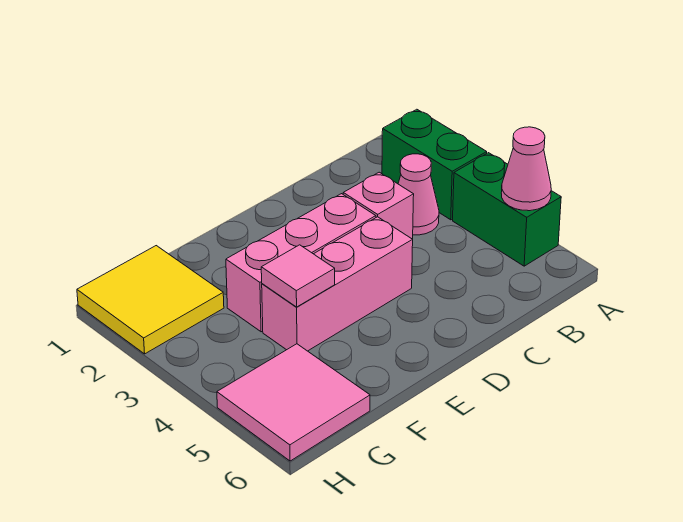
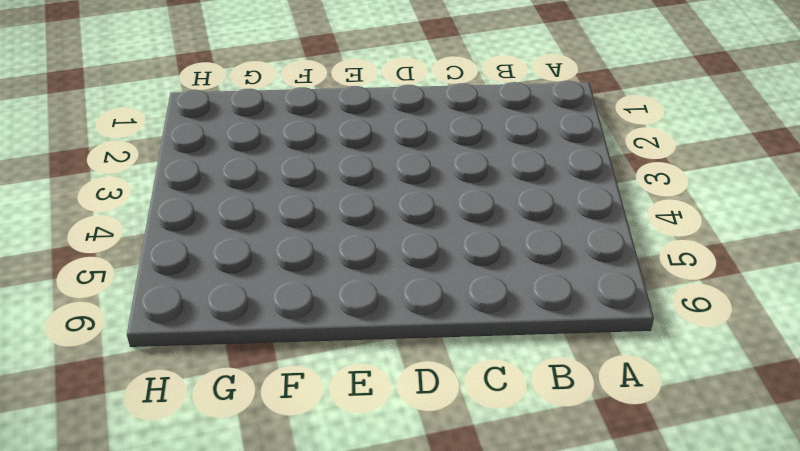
none -> green brick A2:A3 level 1
none -> green brick A4:A5 level 1

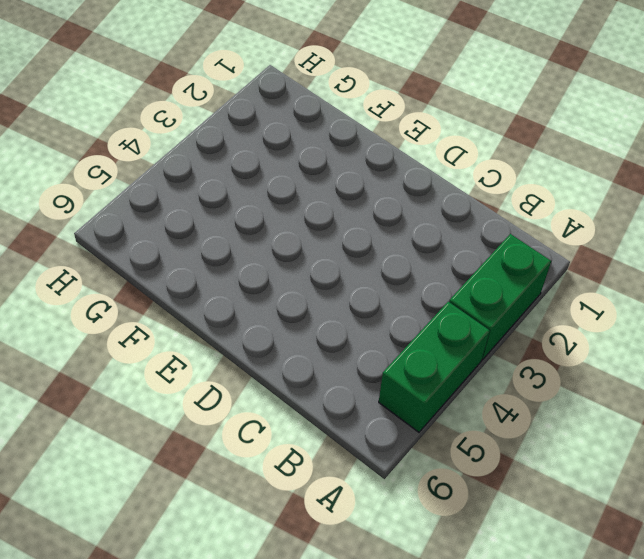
none -> pink cone B3 level 1
none -> pink brick C3 level 1

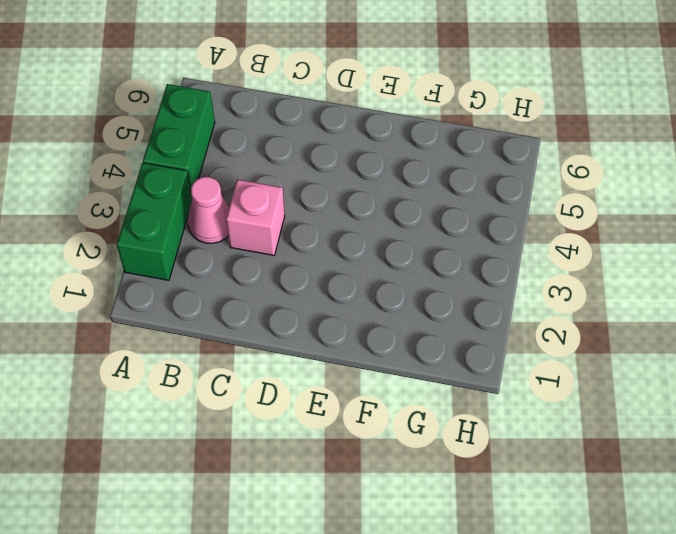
none -> pink brick D3:F3 level 1
none -> pink brick D4:F4 level 1

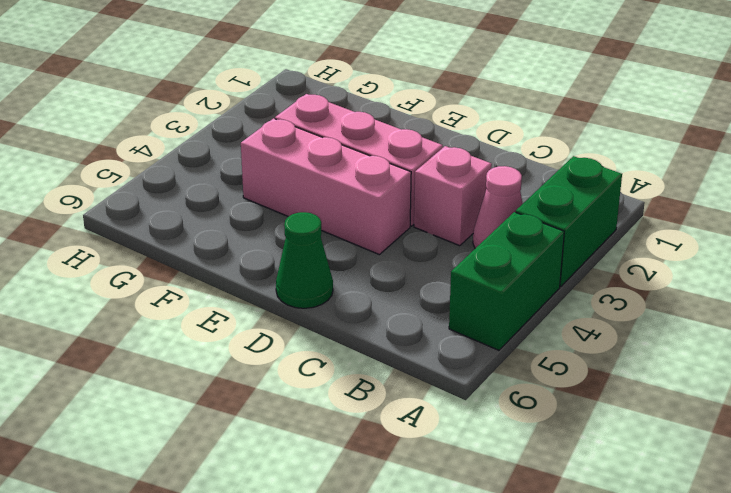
green cone D6 level 1 -> none
none -> yellow tile G1:H2 level 1
none -> pink tile G5:H6 level 1

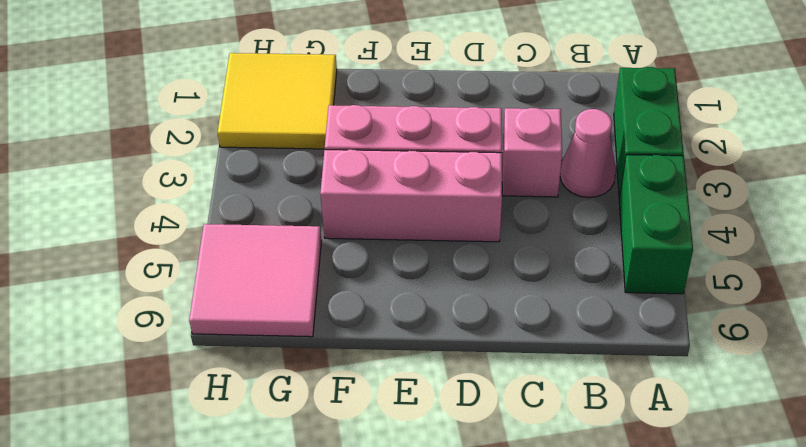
none -> pink cone A5 level 2
none -> pink tile F4 level 2

